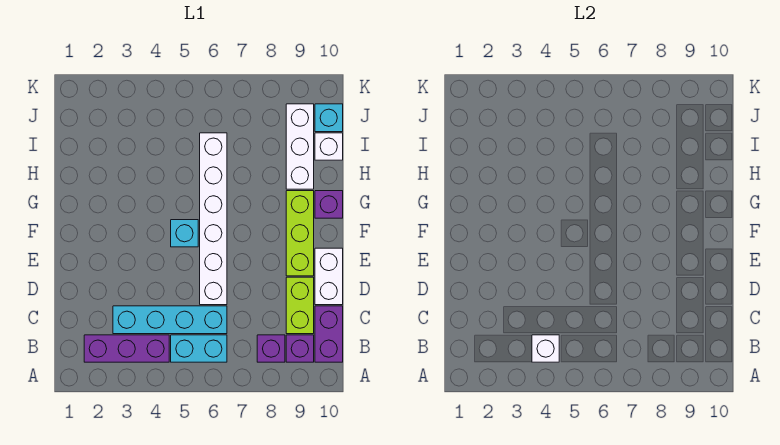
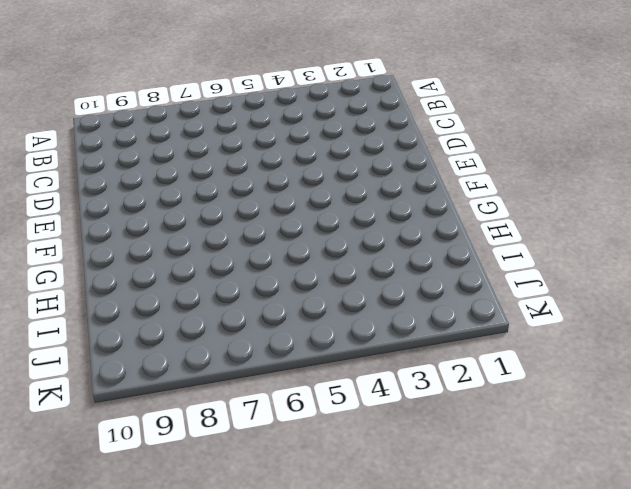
none -> purple brick B2:B4 level 1
none -> cyan brick B5:B6 level 1
none -> purple brick B8 level 1

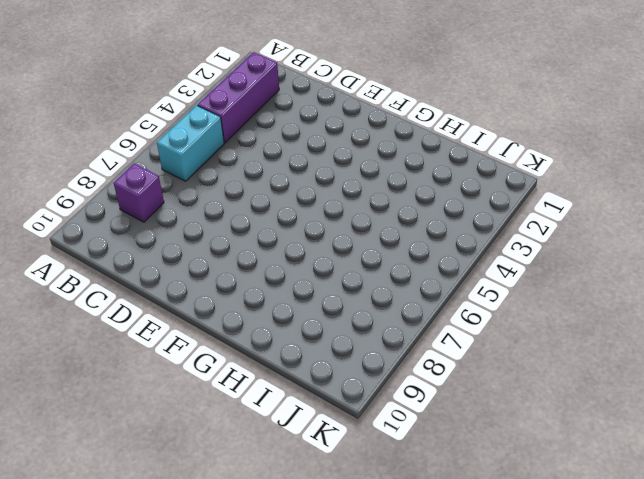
none -> purple brick B9 level 1
none -> purple brick B10:C10 level 1
none -> cyan brick C3:C6 level 1

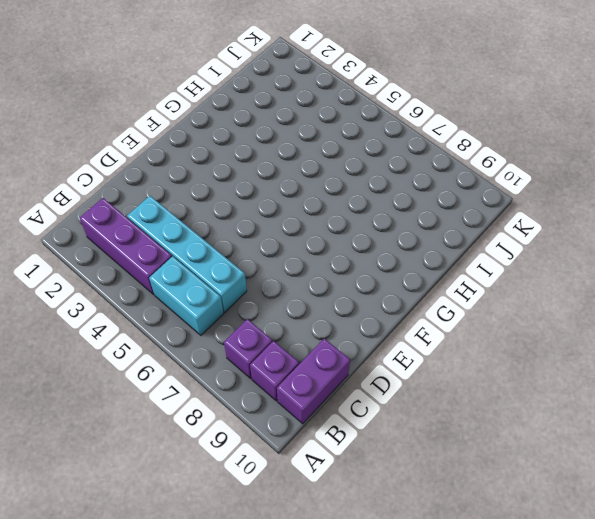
none -> lime brick C9:D9 level 1
none -> white brick D6:I6 level 1
none -> white brick D10:E10 level 1

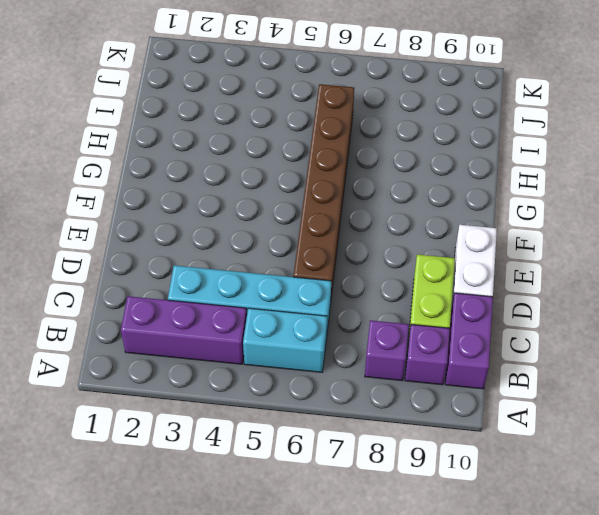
brown brick D6:I6 level 1 -> white brick D6:I6 level 1
none -> lime brick E9:G9 level 1
none -> cyan brick F5 level 1
none -> purple brick G10 level 1

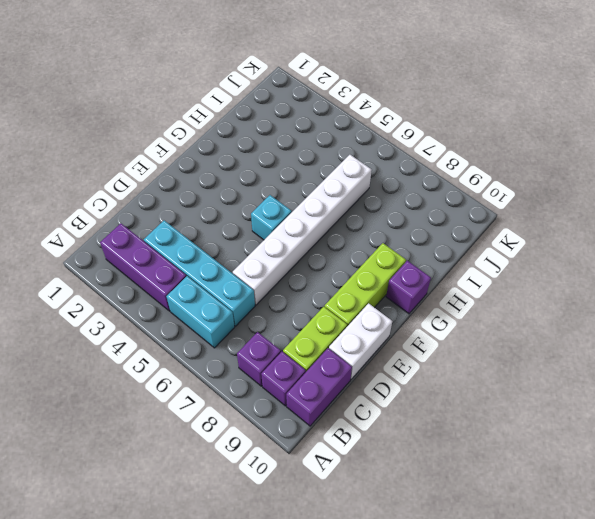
none -> white brick H9:J9 level 1
none -> white brick I10 level 1
none -> cyan brick J10 level 1

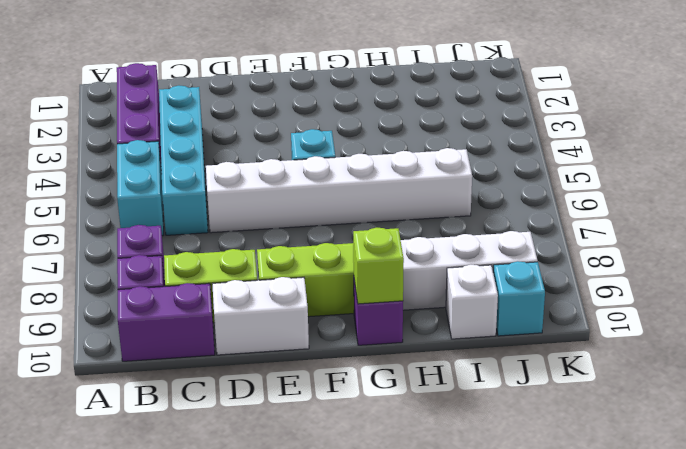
lime brick G10 level 2 -> none
none -> white brick B4 level 2

